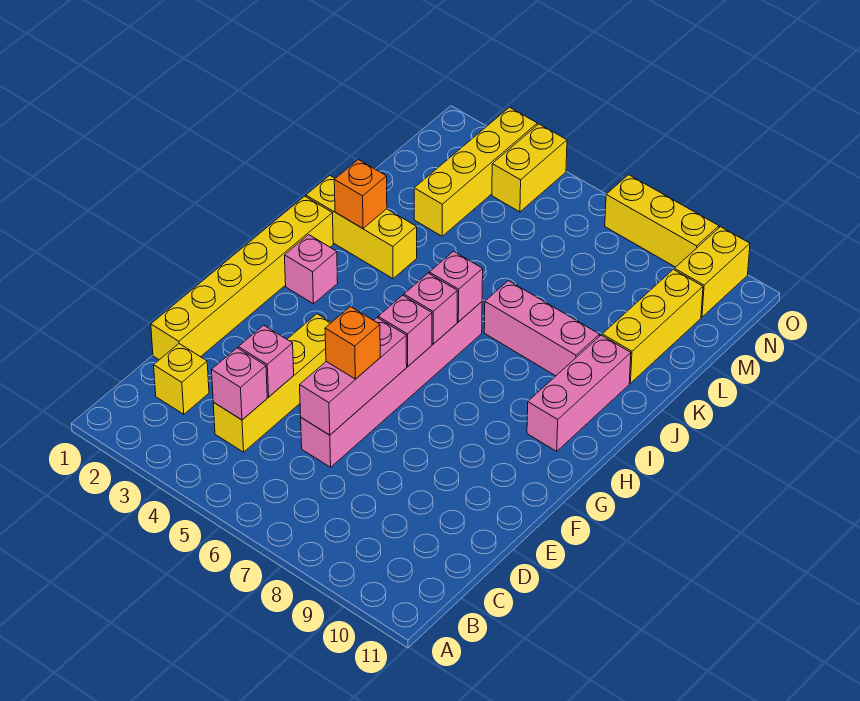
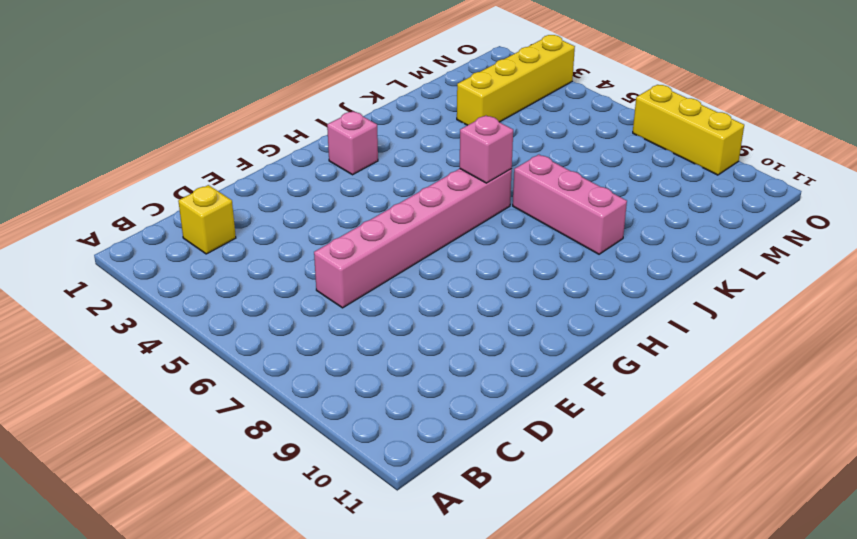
none -> yellow brick C4:F4 level 1
none -> yellow brick D1:I1 level 1
none -> pink brick H10:J10 level 1

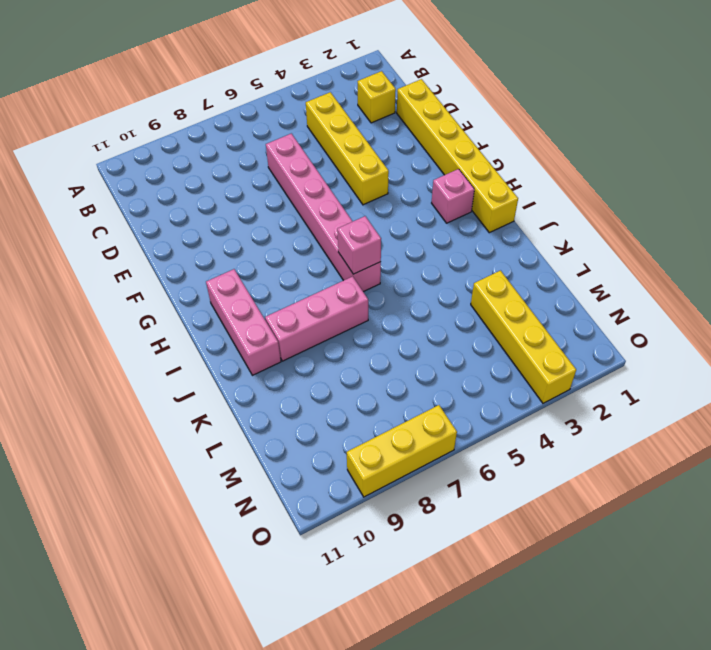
none -> yellow brick J1:J3 level 1
none -> yellow brick K10:M10 level 1
none -> yellow brick N4:O4 level 1

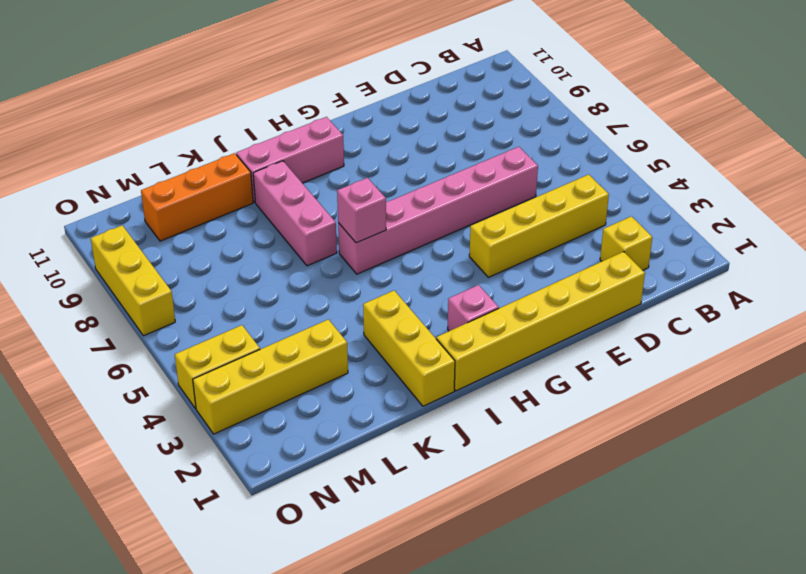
orange brick K10:M10 level 1 -> yellow brick K10:M10 level 1
none -> yellow brick N10:O10 level 1
none -> pink brick C4 level 2
none -> pink brick D4 level 2

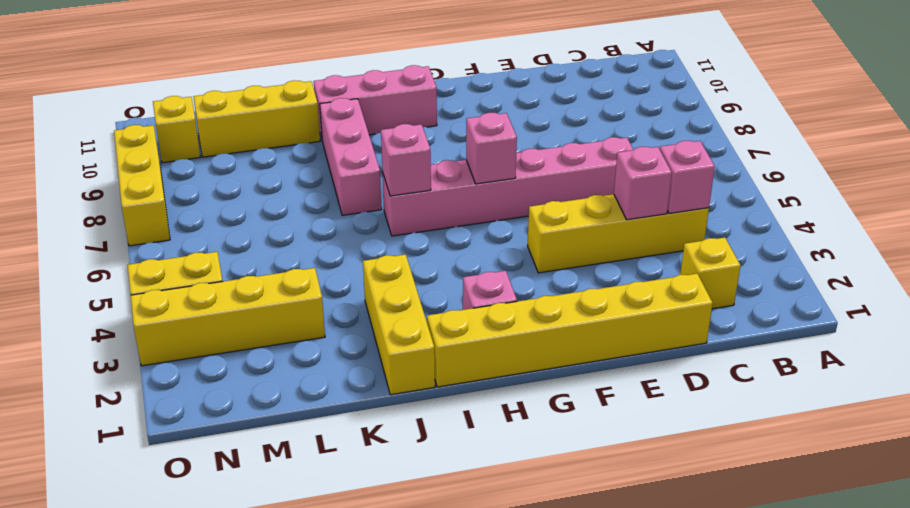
yellow brick N10 level 1 -> yellow brick N10:O10 level 1
none -> pink brick D6:F6 level 2
none -> pink brick H6 level 2
none -> orange brick J2 level 2

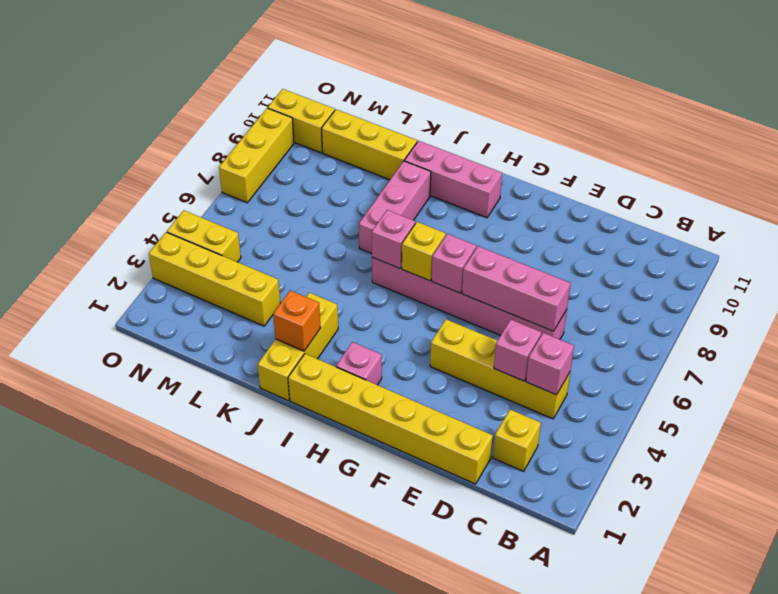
yellow brick H6 level 2 -> pink brick H6 level 2
none -> orange brick E6 level 3

